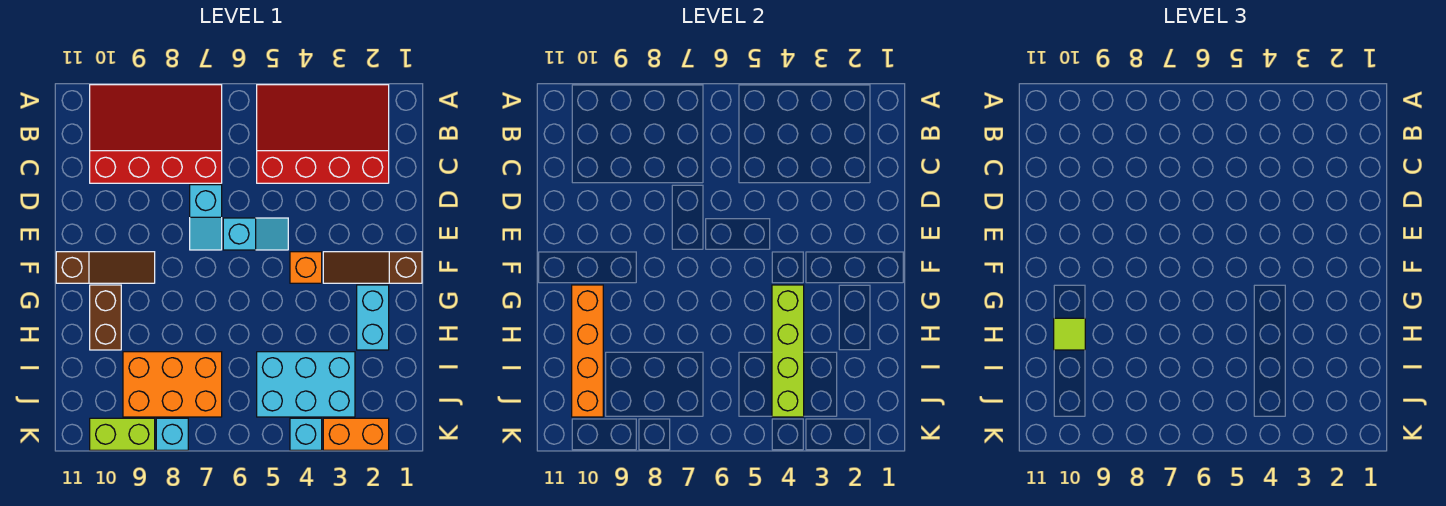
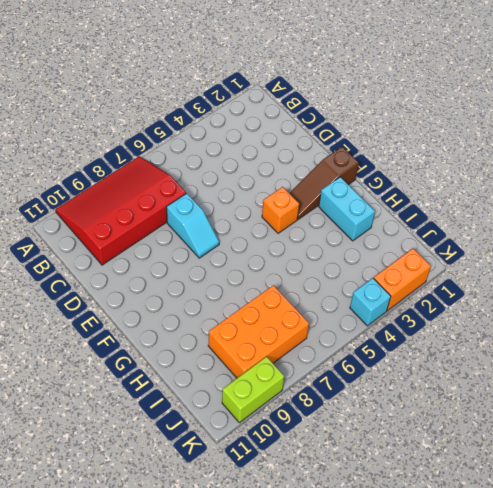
none -> red slope A2:C5 level 1 top C
none -> cyan slope E5:E6 level 1 top 6
none -> brown slope F9:F11 level 1 top 11

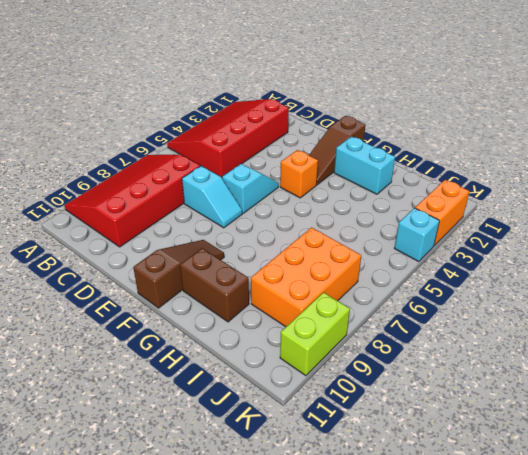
none -> cyan brick I3:J5 level 1
none -> cyan brick K8 level 1
none -> lime brick G4:J4 level 2

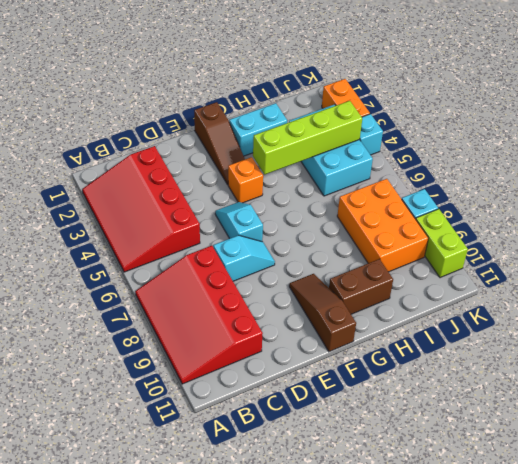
none -> orange brick G10:J10 level 2
none -> lime tile H10 level 3

